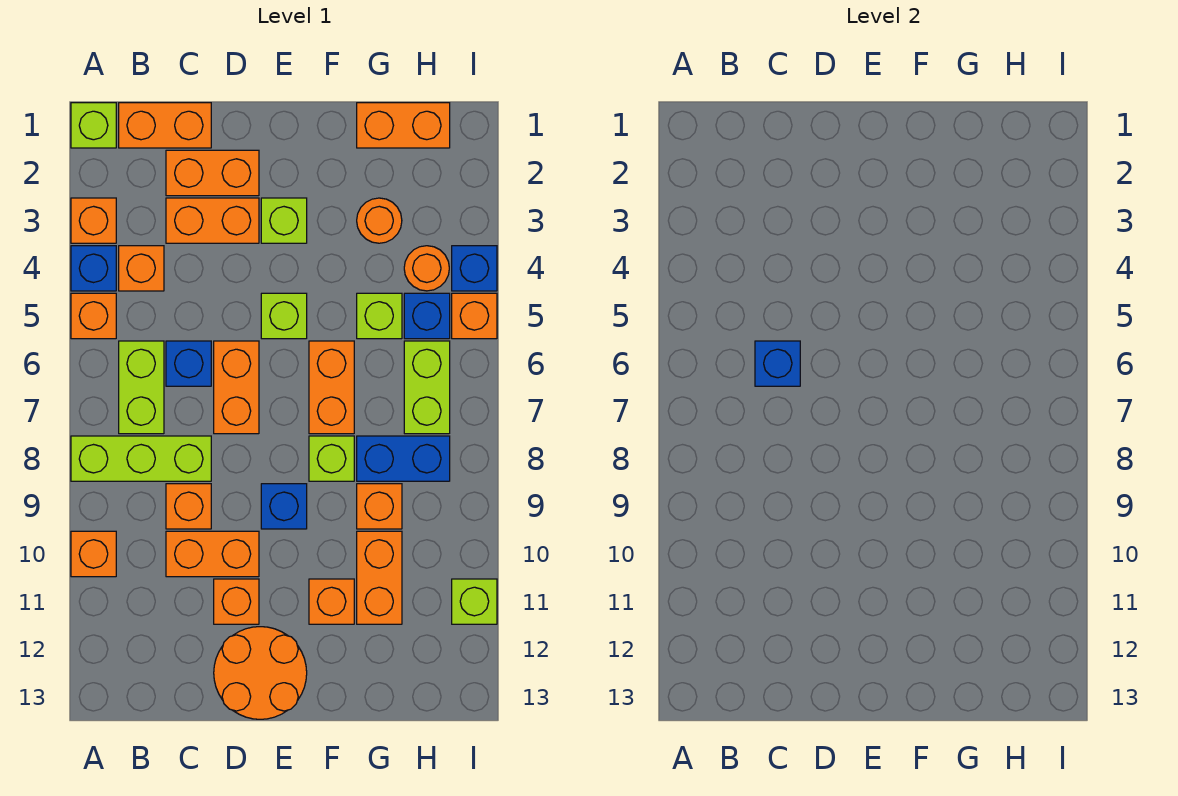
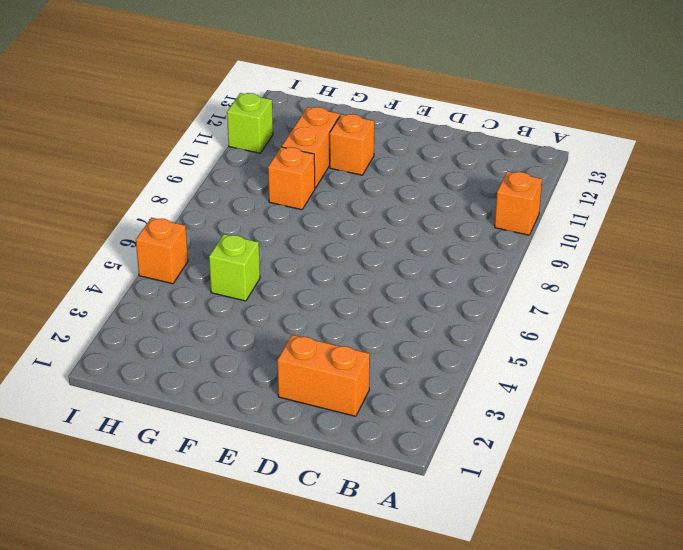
none -> lime brick A1 level 1
none -> orange brick A3 level 1
none -> blue brick A4 level 1
none -> orange brick A5 level 1

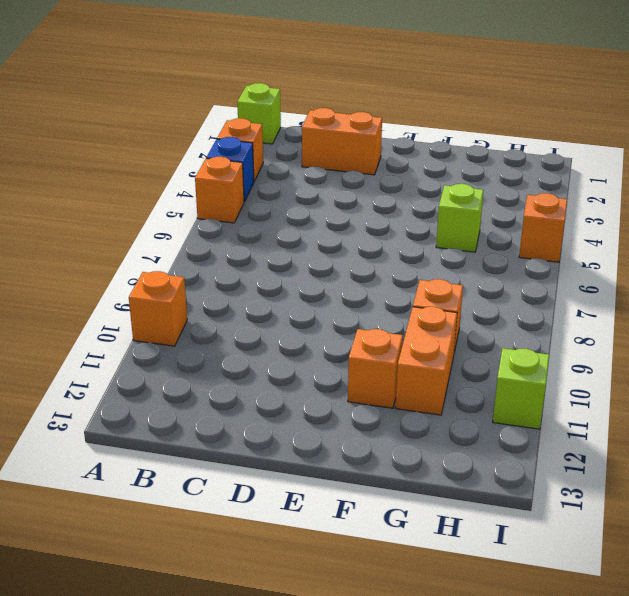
none -> lime brick A8:C8 level 1
none -> orange brick B1:C1 level 1
none -> orange brick B4 level 1
none -> lime brick B6:B7 level 1

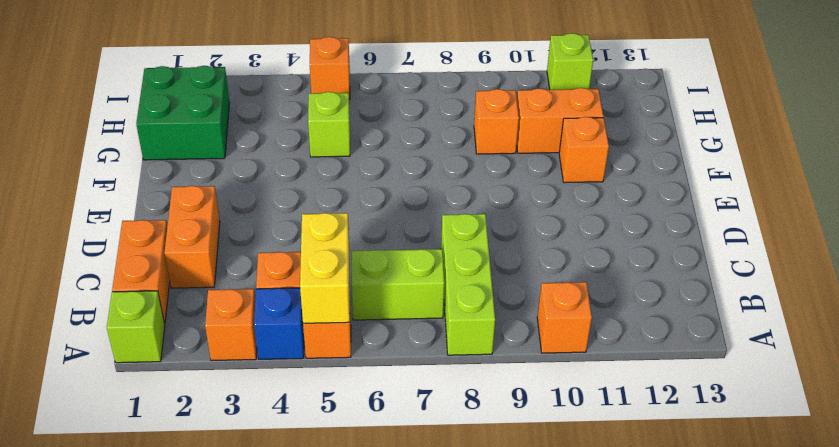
yellow brick A5:B5 level 2 -> none
green brick G1:H2 level 1 -> orange brick G1:H1 level 1
none -> orange brick C3:D3 level 1
none -> blue brick C6 level 1
none -> orange brick C9 level 1
none -> orange brick C10:D10 level 1

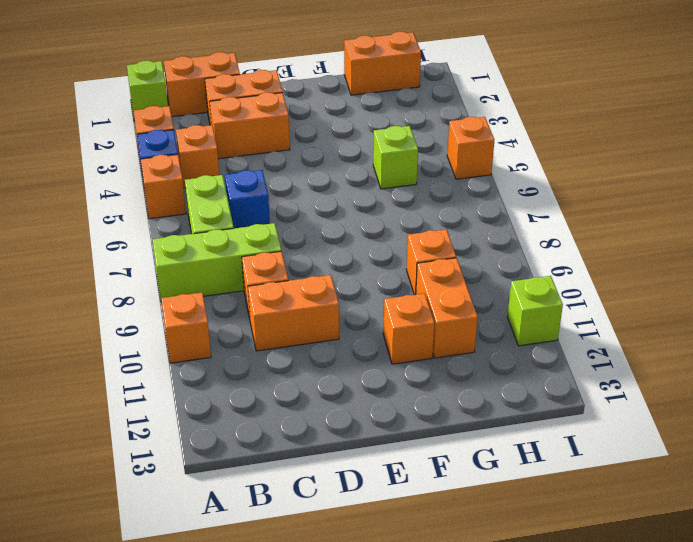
none -> orange brick D6:D7 level 1
none -> orange brick D11 level 1
none -> orange round brick D12:E13 level 1
none -> lime brick E3 level 1

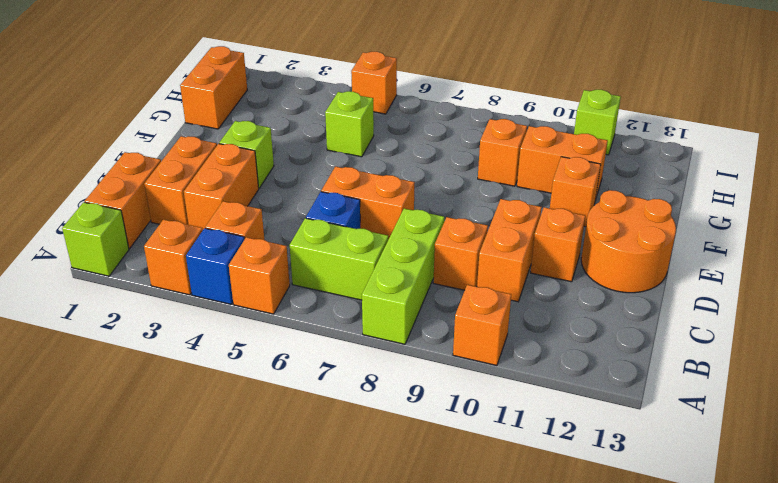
none -> lime brick E5 level 1
none -> blue brick E9 level 1
none -> orange brick F6:F7 level 1
none -> lime brick F8 level 1

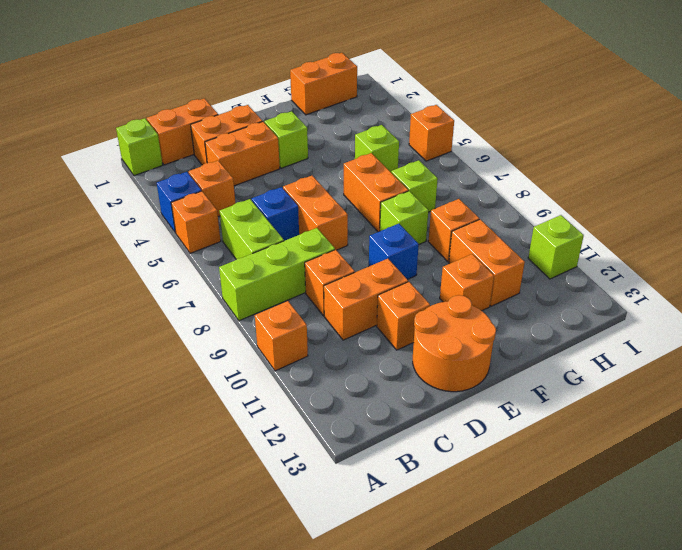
lime brick G7 level 1 -> lime brick E5 level 1
none -> orange brick A3 level 1
none -> orange round brick G3 level 1
none -> blue brick G8:H8 level 1
none -> orange round brick H4 level 1

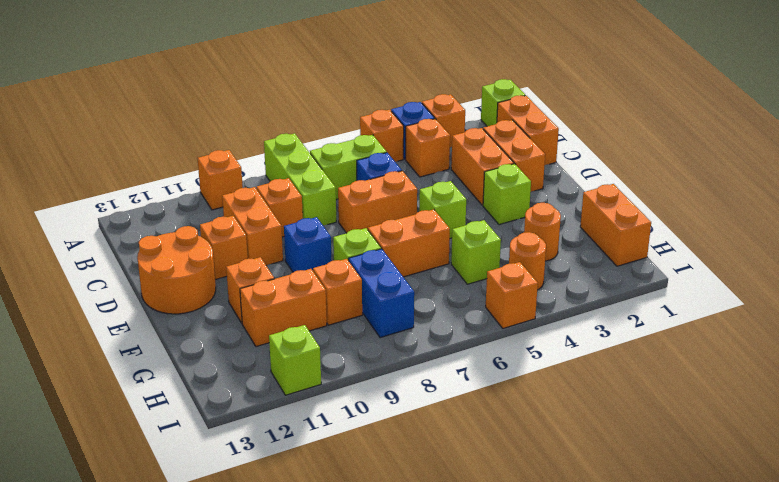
none -> blue brick H5 level 1
none -> lime brick H6:H7 level 1
none -> blue brick I4 level 1
none -> blue brick C6 level 2

